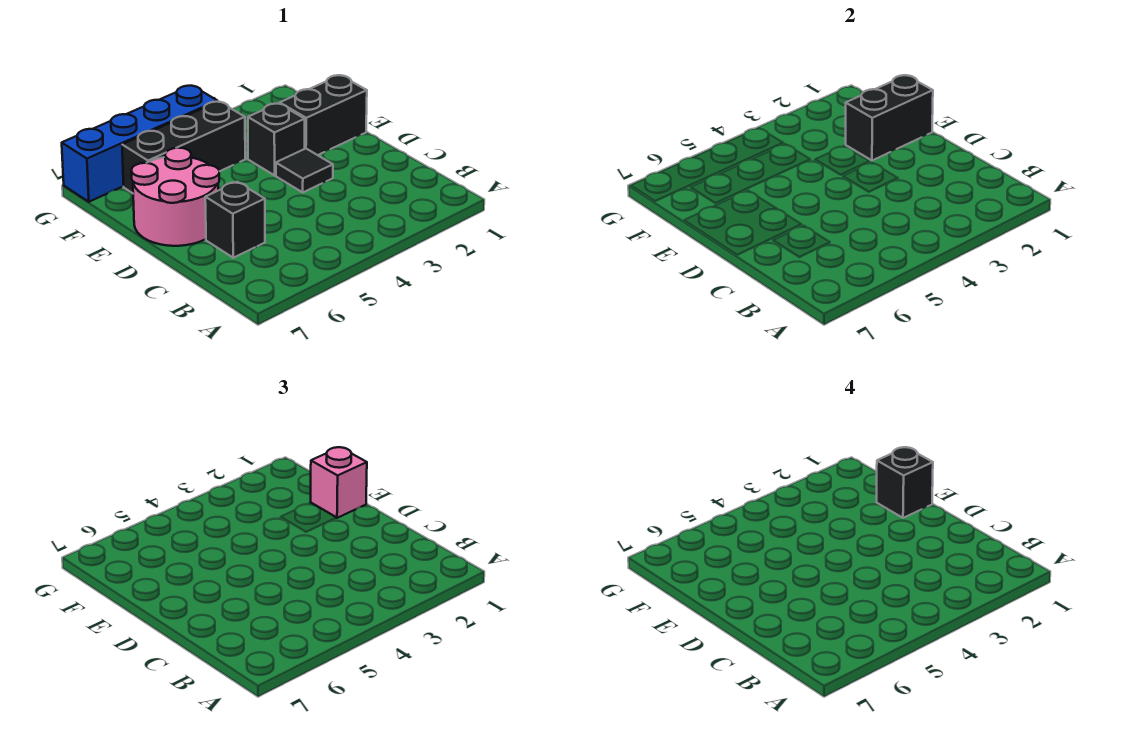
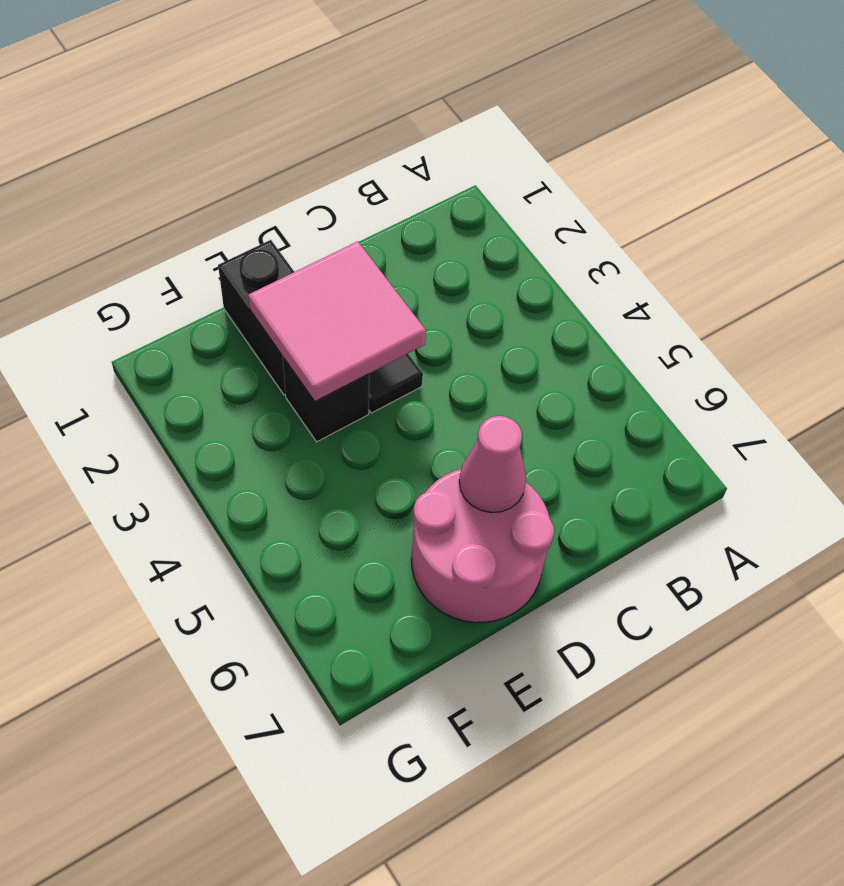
pink tile D2:E3 level 2 -> black brick E1:E2 level 2
pink cone D6 level 2 -> none
none -> black brick C6 level 1
none -> black brick F4:F6 level 1

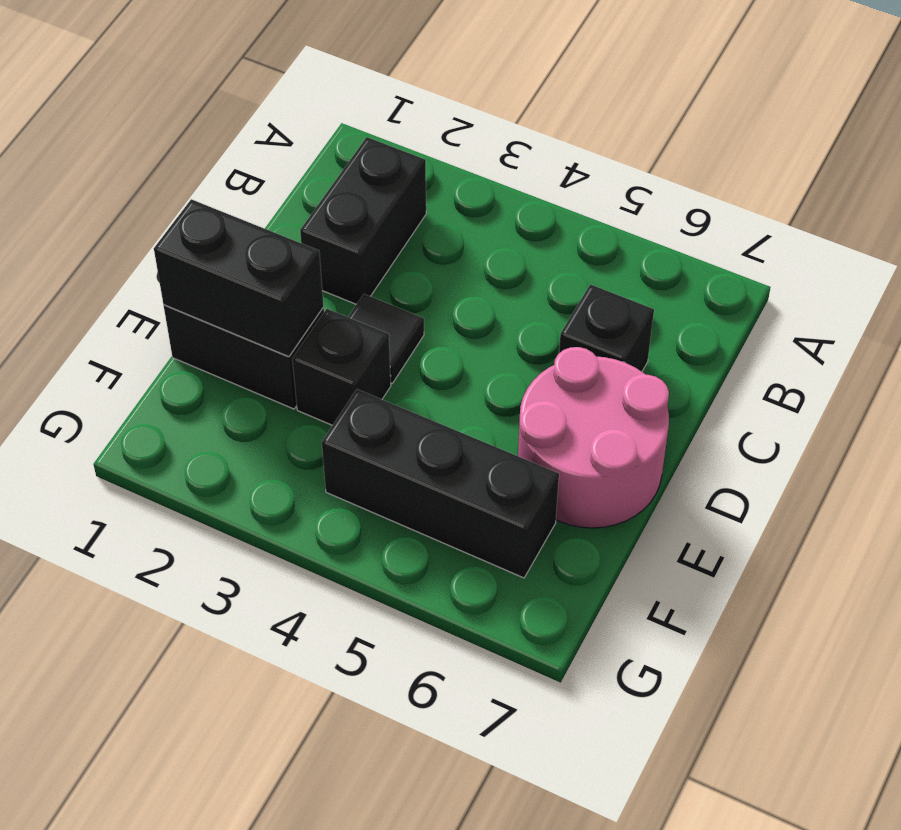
black brick B2:C2 level 1 -> none
none -> blue brick G4:G7 level 1
none -> pink brick E1 level 3

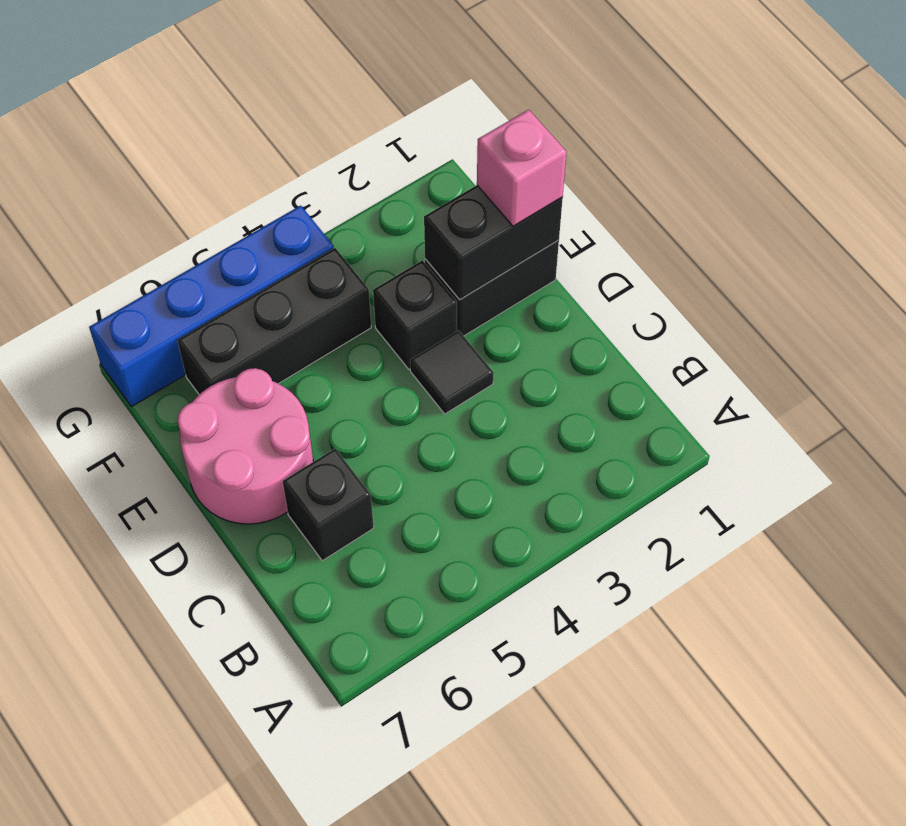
none -> black brick E1 level 4

